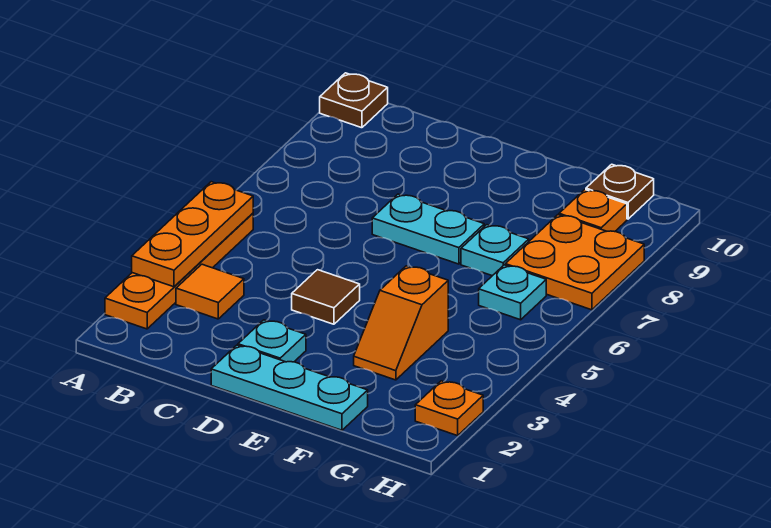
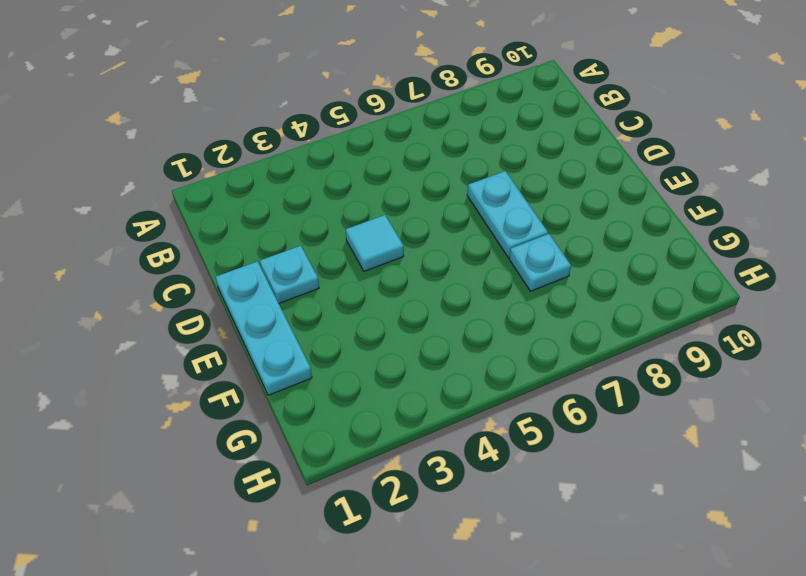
cyan tile D4 level 1 -> brown tile D4 level 1
none -> orange plate A2:A5 level 1
none -> brown plate A10 level 1
none -> orange tile B3 level 1

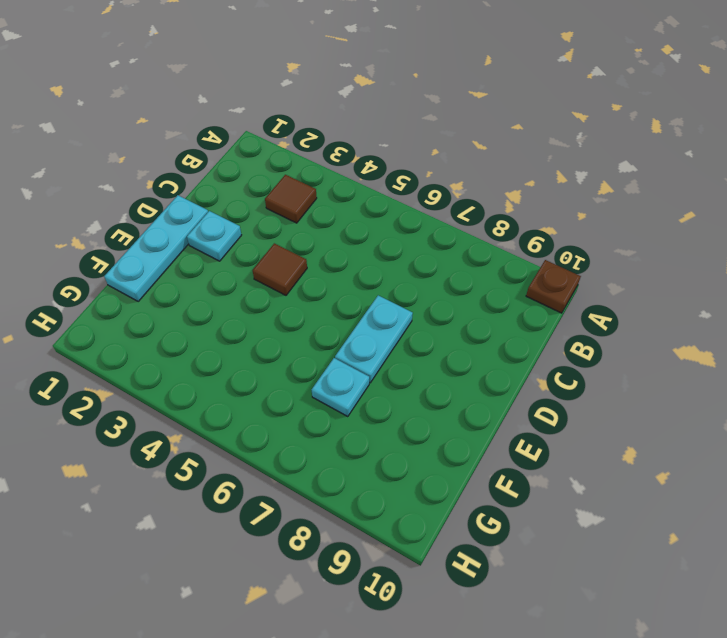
brown tile B3 level 1 -> orange tile B3 level 1
none -> orange plate A2:A5 level 1
none -> orange slope F3:F4 level 1 top 4
none -> cyan plate G6 level 1

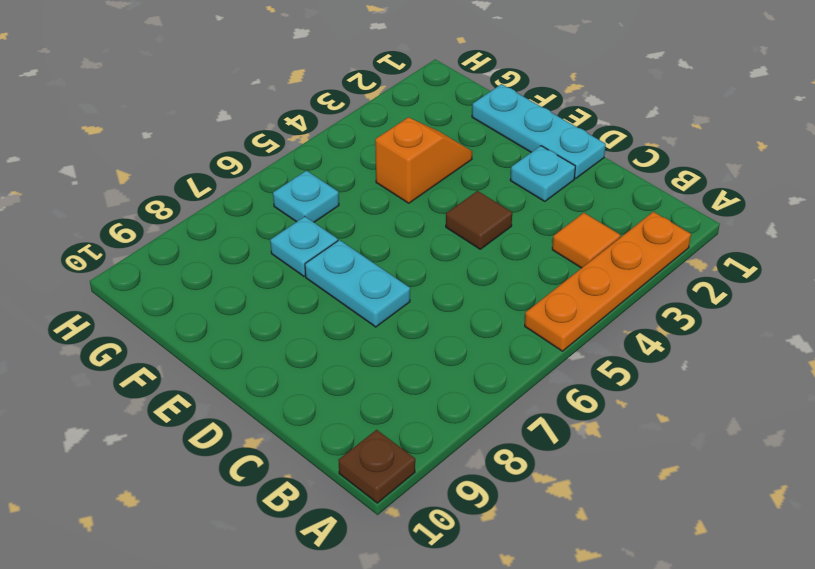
none -> orange plate G7:H8 level 1
none -> orange plate G9 level 1
none -> brown plate G10 level 1

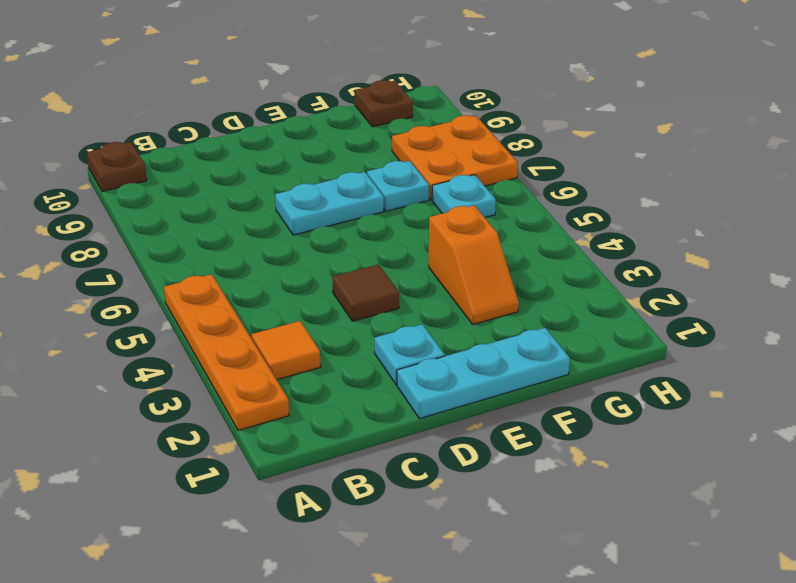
none -> orange plate G9 level 1
none -> orange plate H2 level 1
none -> orange plate A3:A5 level 2

